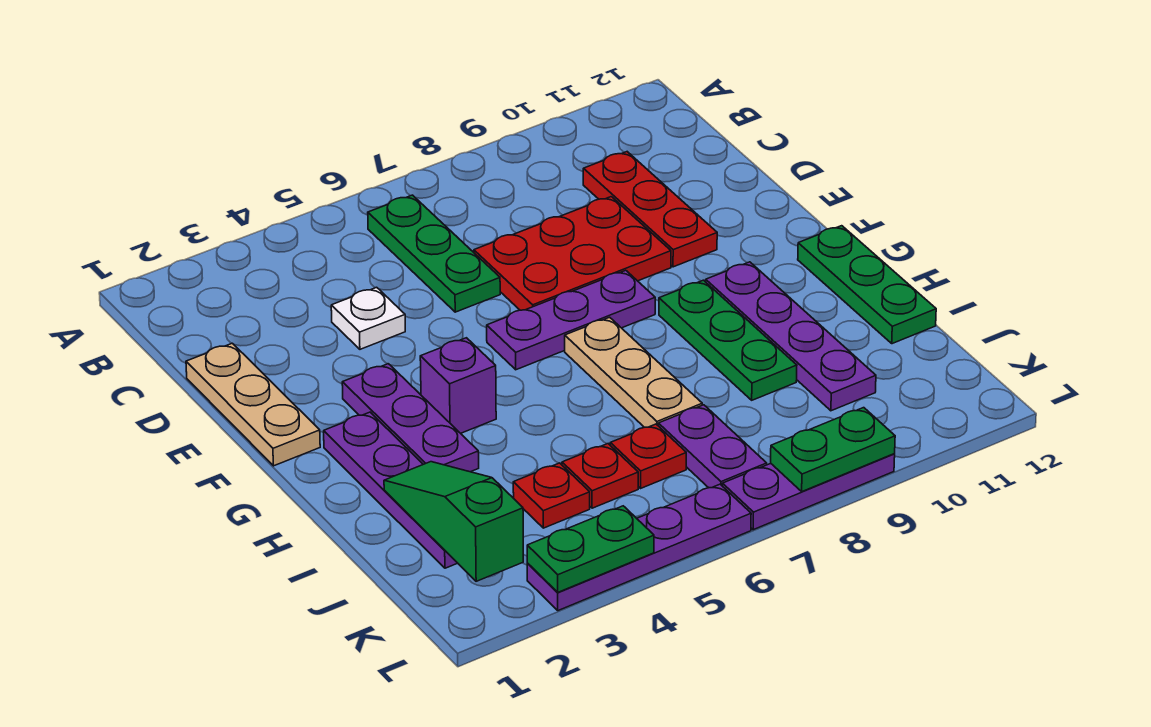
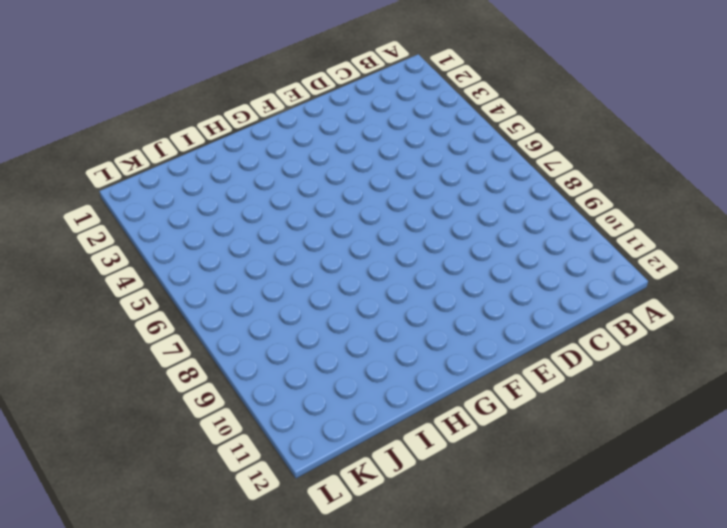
none -> green plate B6:D6 level 1
none -> red plate C10:E10 level 1
none -> tan plate D1:F1 level 1

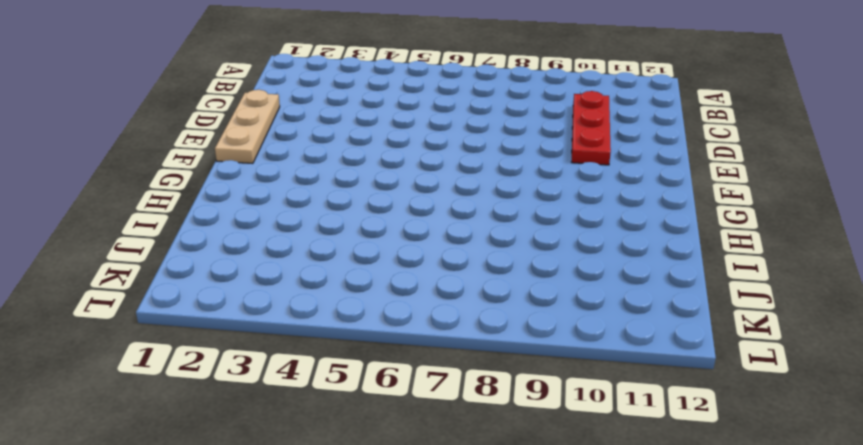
none -> green plate B6:D6 level 1
none -> white plate D4 level 1
none -> red plate D7:E9 level 1

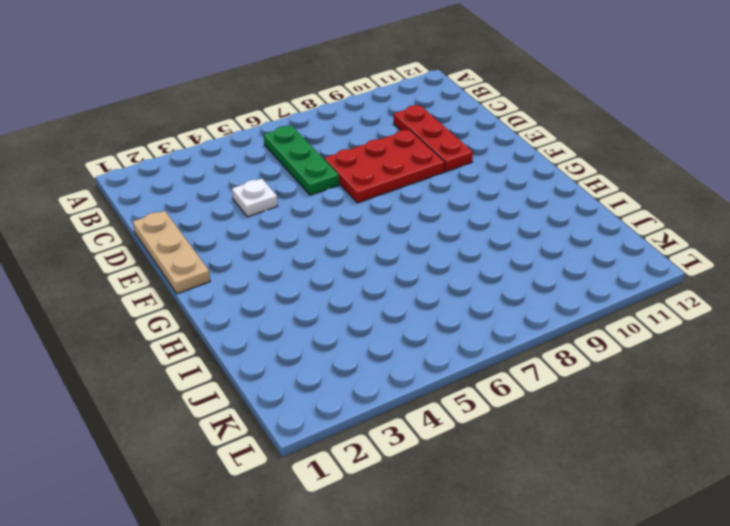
none -> purple plate F3:H3 level 1
none -> purple plate F6:F8 level 1
none -> purple plate G2:J2 level 1

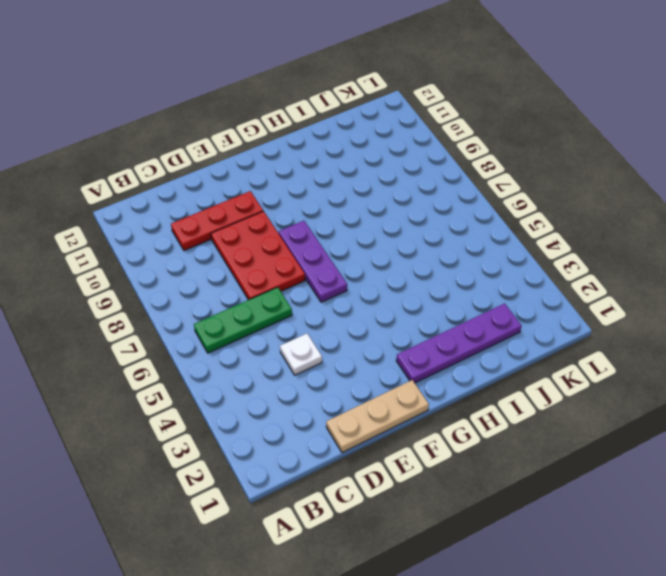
none -> purple plate F3:H3 level 1
none -> purple brick G4 level 1
none -> tan plate G7:I7 level 1

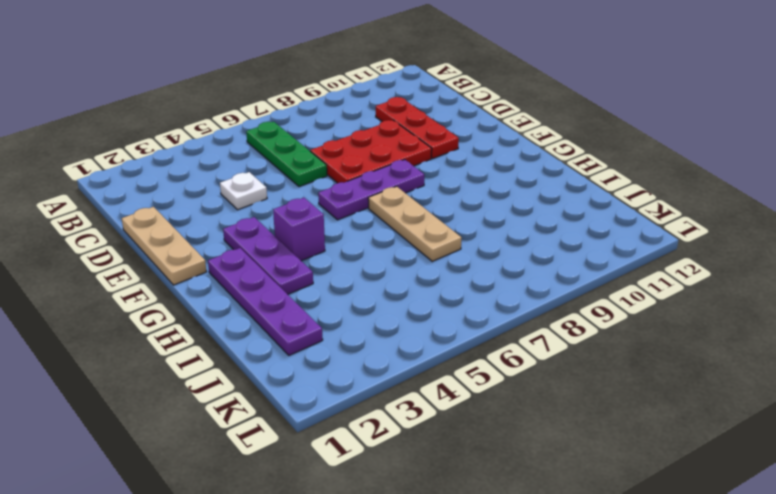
none -> green plate G9:I9 level 1
none -> purple plate G10:J10 level 1
none -> green plate G12:I12 level 1

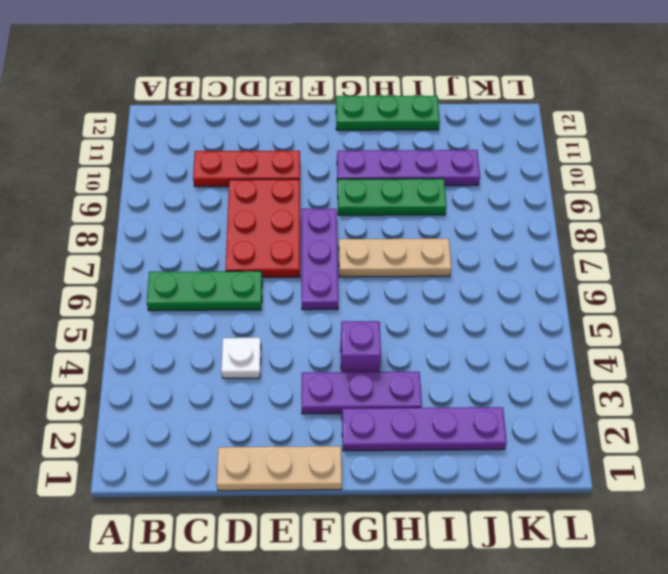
none -> red plate J4 level 1
none -> red plate J5 level 1
none -> red plate J6 level 1

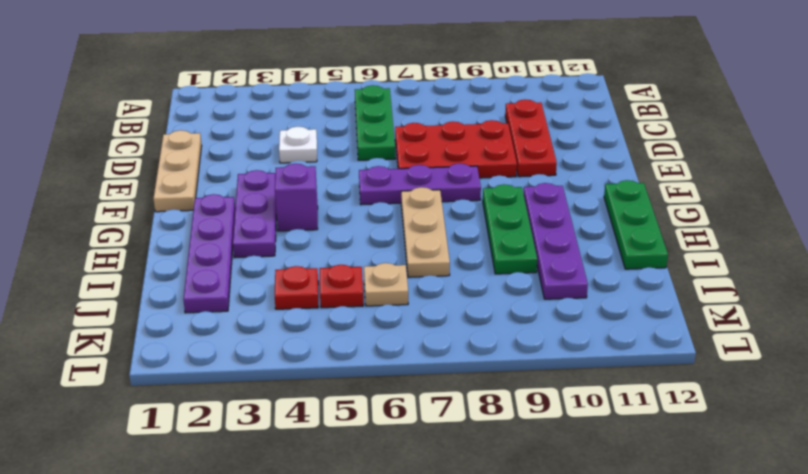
tan plate J6 level 1 -> red plate J6 level 1
none -> purple plate J7:K7 level 1
none -> purple plate L3:L6 level 1
none -> purple plate L7:L9 level 1

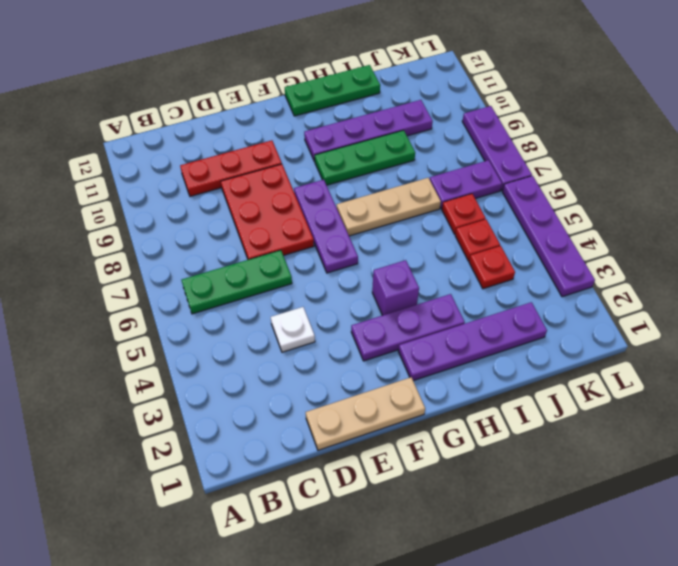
none -> green slope I2:K2 level 2 top K
none -> green plate L3:L4 level 2
none -> green plate L8:L9 level 2

